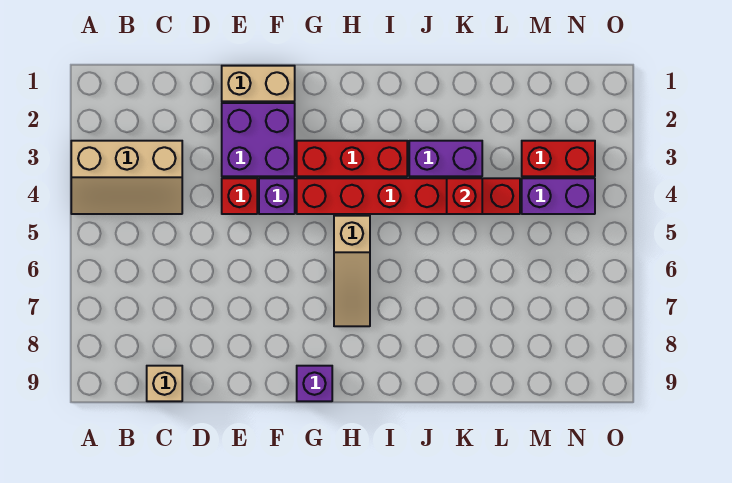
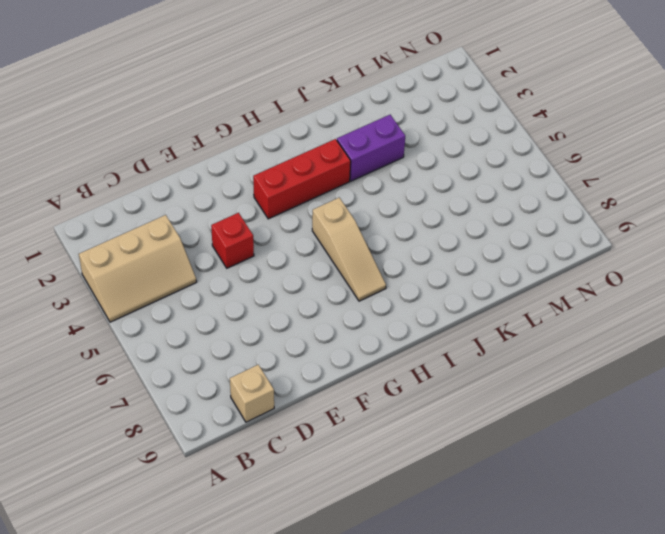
none -> tan brick E1:F1 level 1
none -> purple brick E2:F3 level 1
none -> purple brick F4 level 1

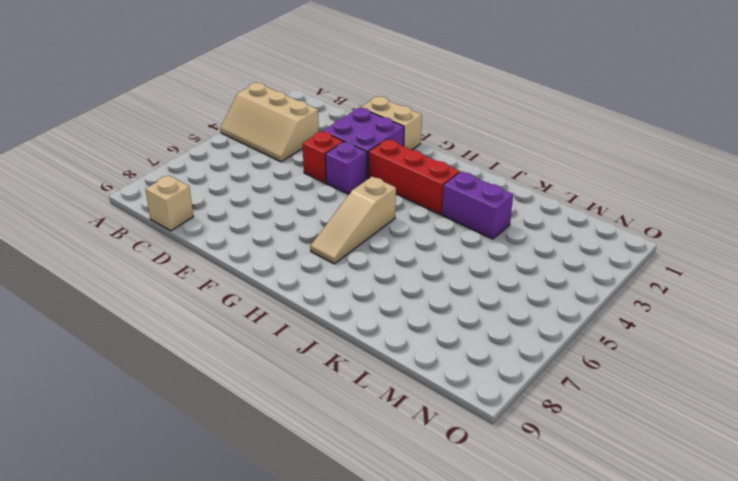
none -> red brick G4:L4 level 1
none -> purple brick G9 level 1
none -> red brick M3:N3 level 1

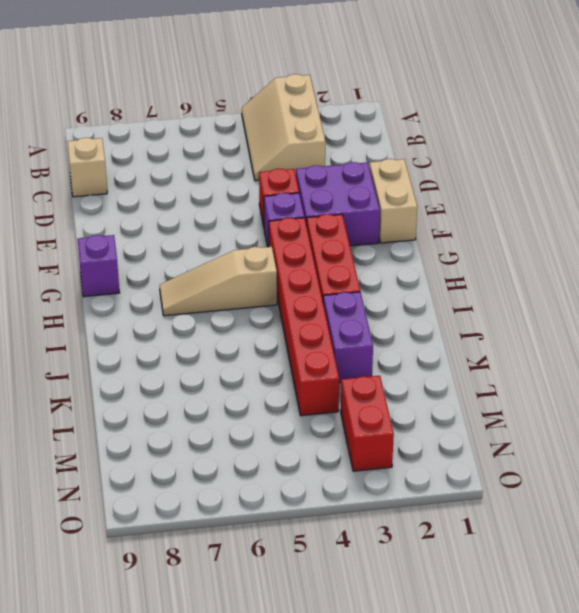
none -> purple brick M4:N4 level 1
none -> red brick K4 level 2

